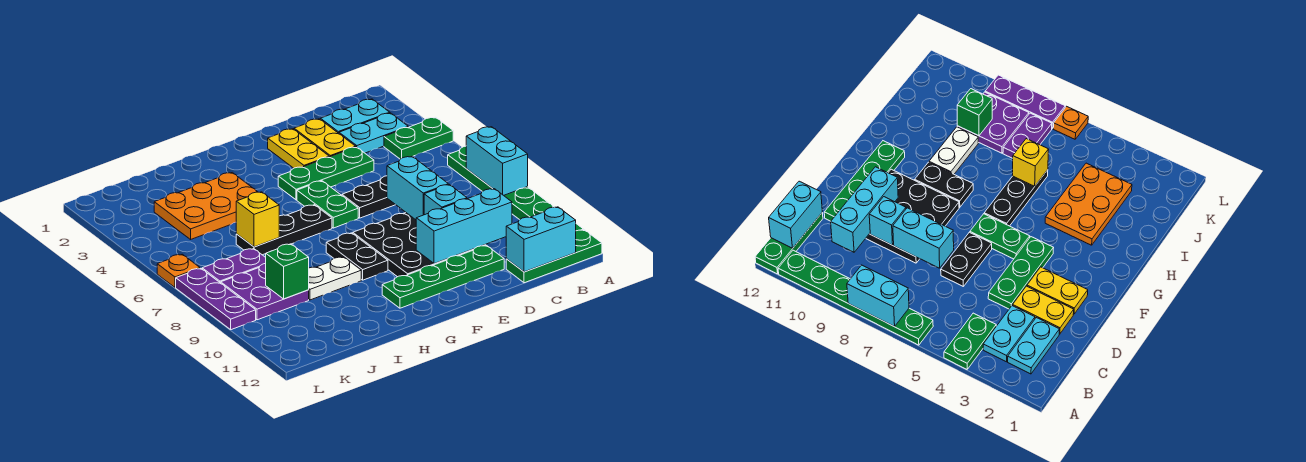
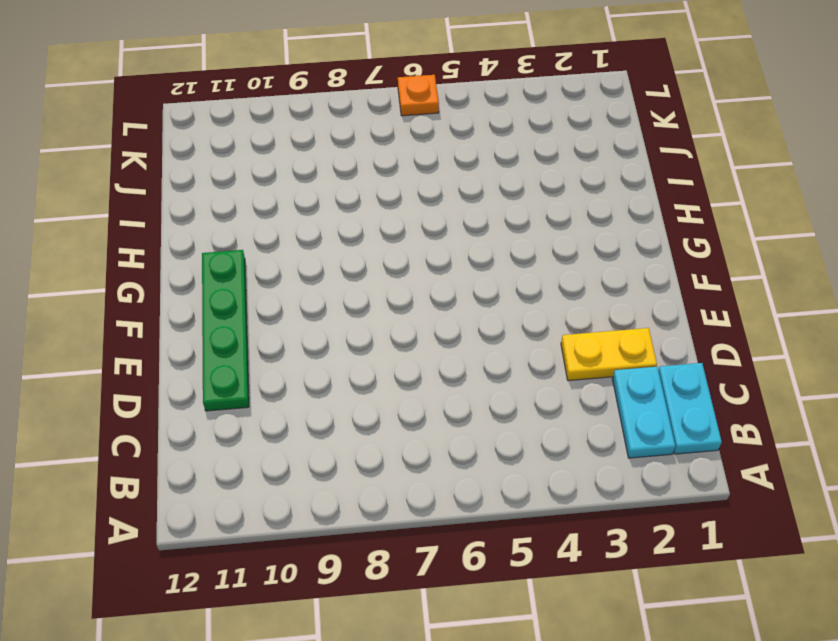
cyan plate B1:C1 level 1 -> cyan plate B3:C3 level 1
none -> green plate A4:B4 level 1
none -> green plate A6:A11 level 1
none -> green plate A12:C12 level 1

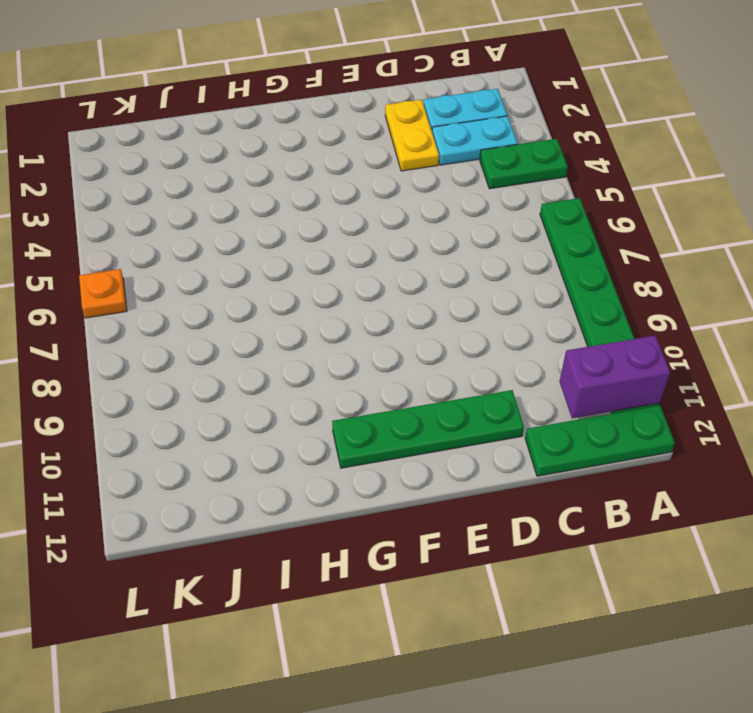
purple brick A11:B11 level 2 -> none
none -> green plate D4:F4 level 1
none -> black plate D6:E6 level 1
none -> black plate D8:F10 level 1

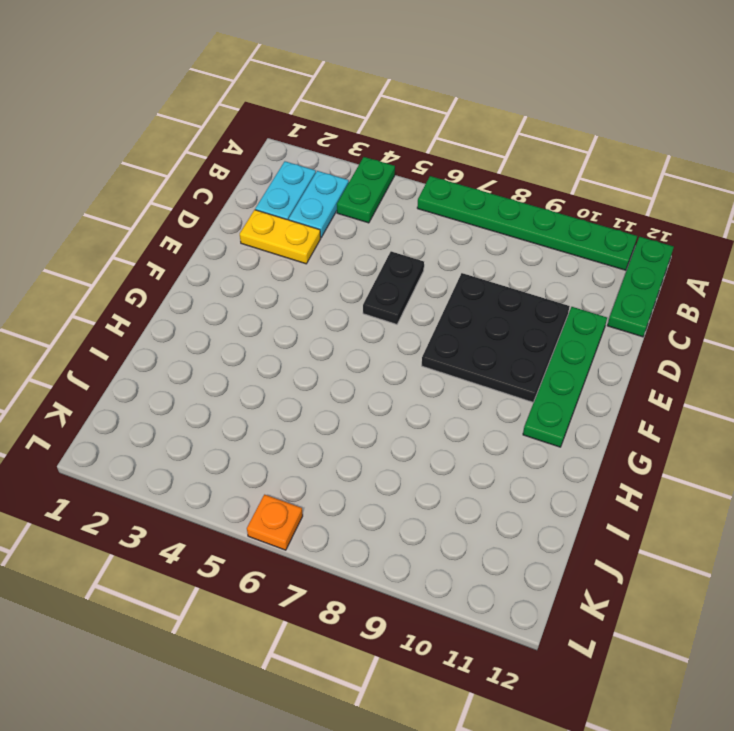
none -> green plate D4:F4 level 1
none -> yellow plate E2:E3 level 1
none -> green plate F5:F6 level 1

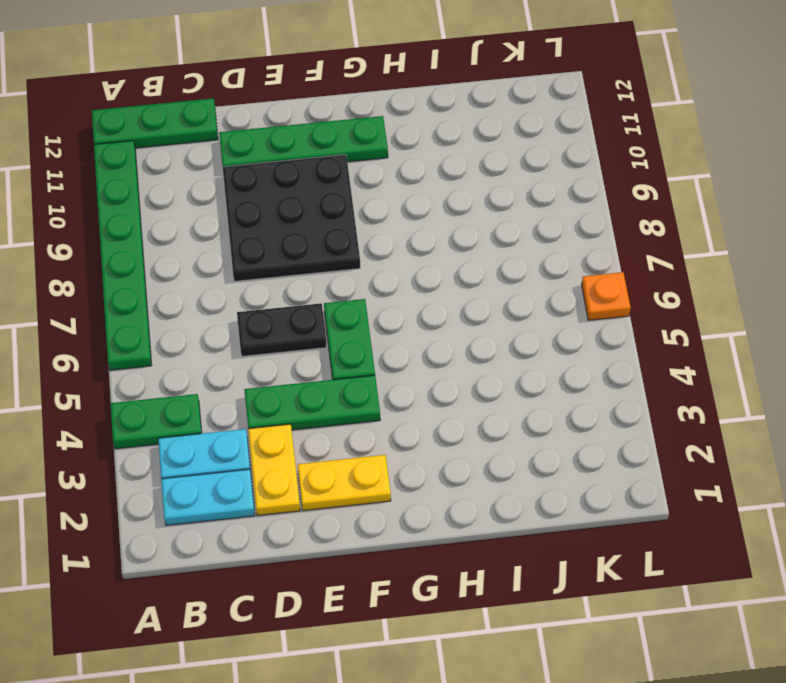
yellow plate E2:F2 level 1 -> yellow plate E2:E3 level 1
none -> black plate G6:I6 level 1
none -> black plate G8:G9 level 1
none -> orange plate H3:J4 level 1

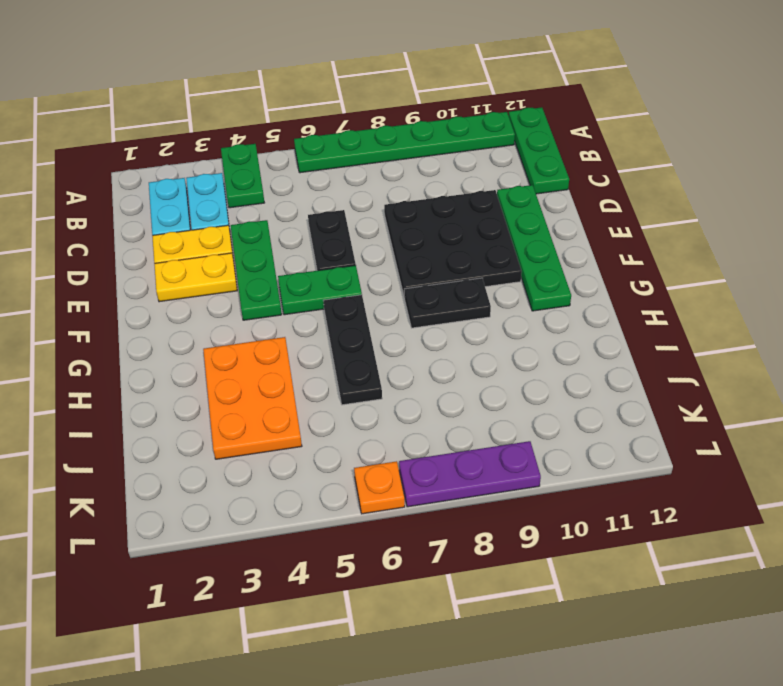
none -> white plate H9:I9 level 1
none -> purple plate J7:K7 level 1
none -> purple plate J8:K9 level 1

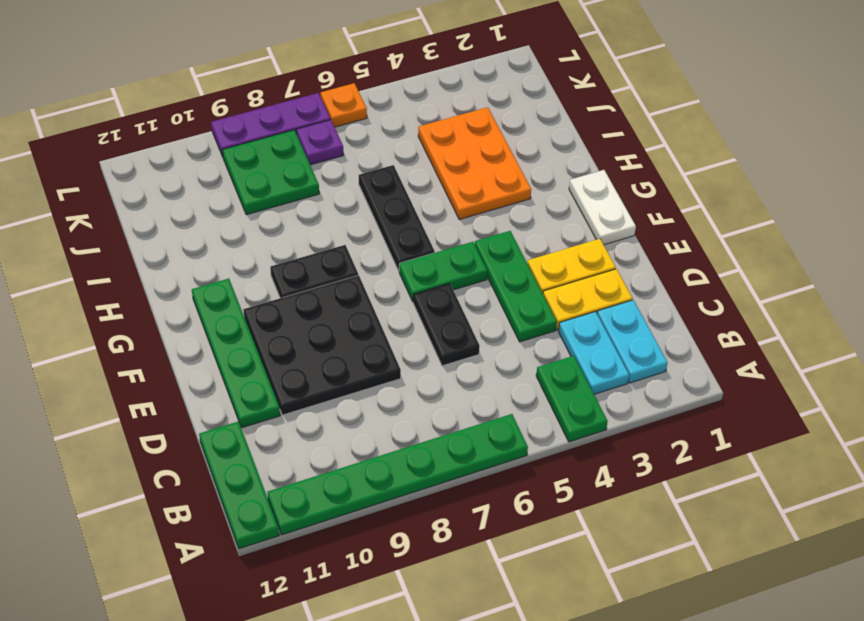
white plate F1:G1 level 1 -> white plate H9:I9 level 1
green plate J8:K9 level 1 -> purple plate J8:K9 level 1
purple plate K7 level 1 -> purple plate J7:K7 level 1
none -> cyan brick A7:A8 level 2
none -> cyan brick B12:C12 level 2
none -> cyan brick C10:E10 level 2

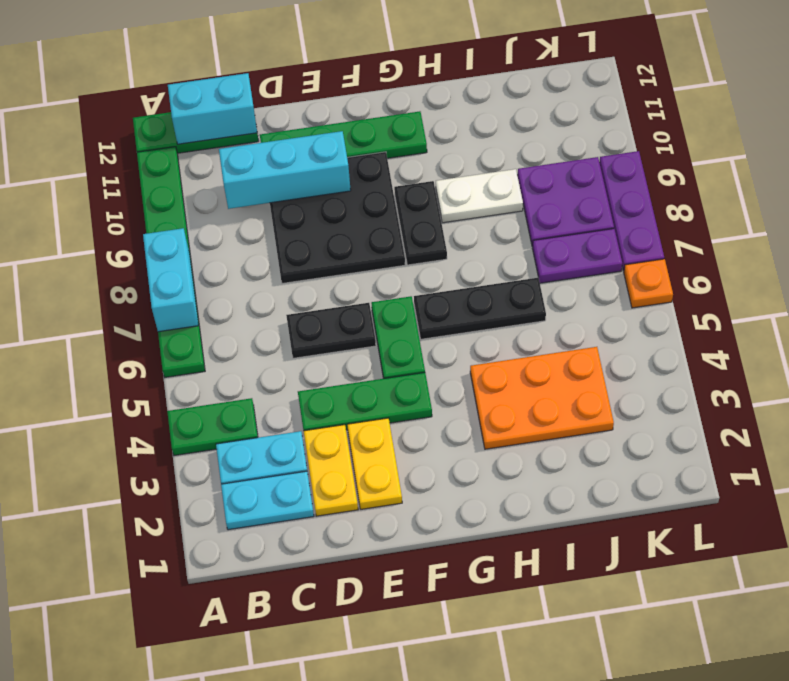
none -> cyan brick D7:D8 level 2
none -> cyan brick D9 level 2
none -> yellow brick I6 level 2

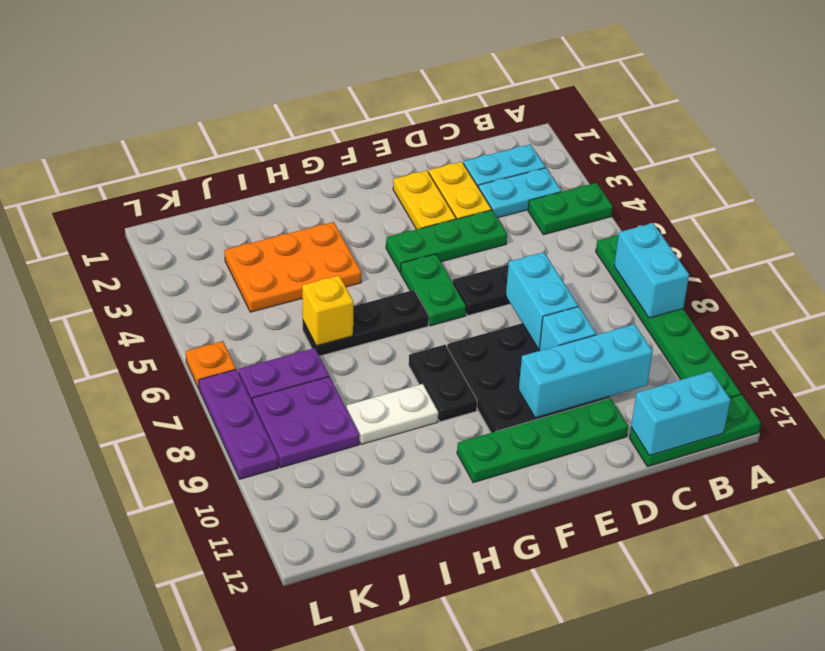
none -> green brick J9 level 2

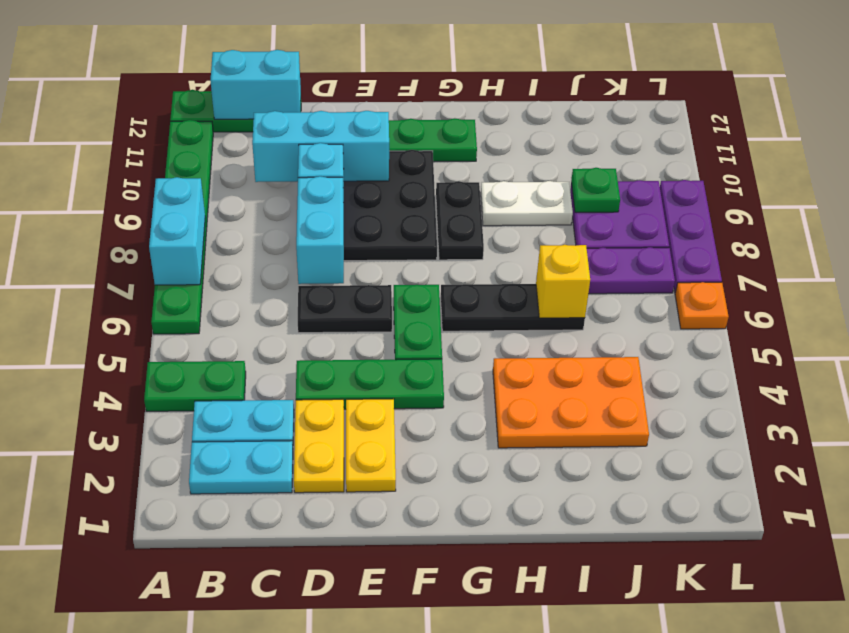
green plate J9 level 2 -> green brick J9 level 2

